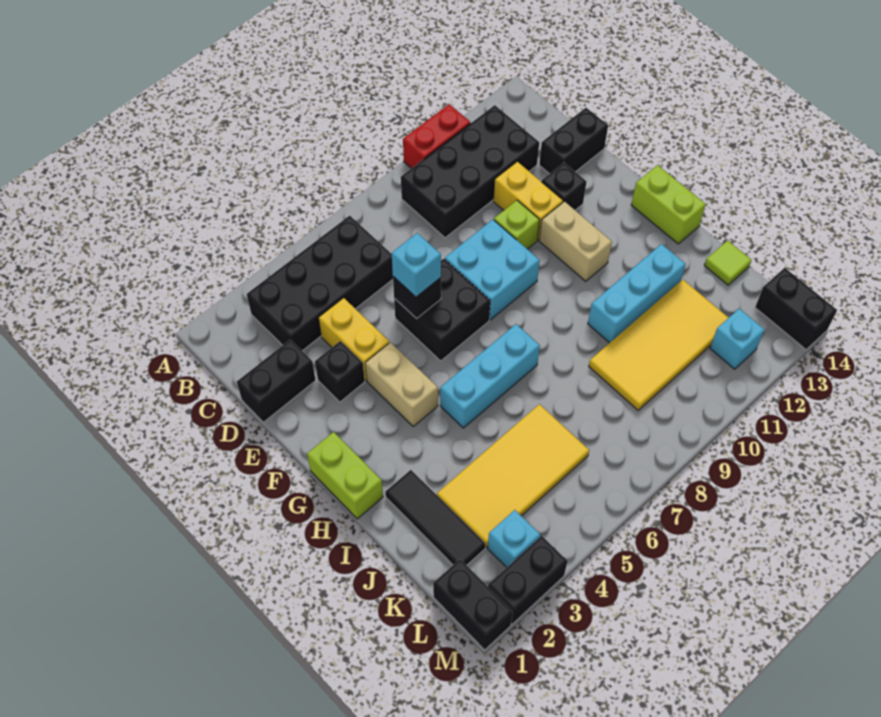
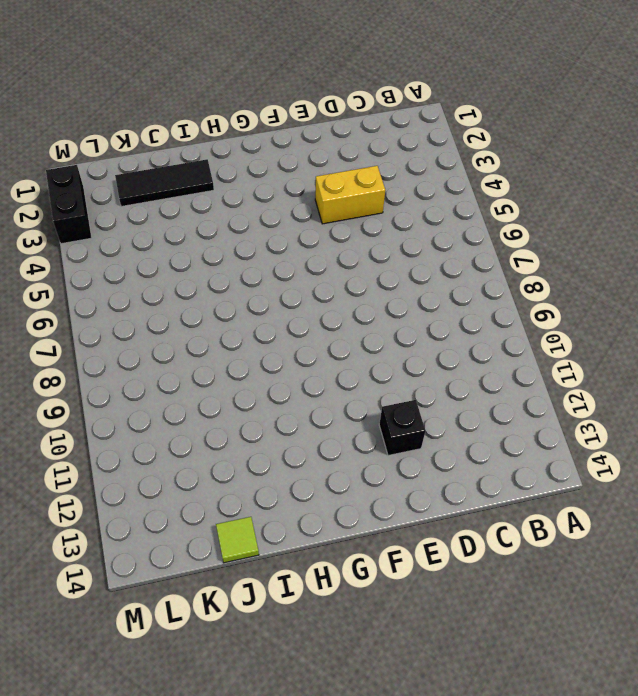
none -> red brick A10:A11 level 1
none -> black brick B3:C6 level 1
none -> black brick B9:C12 level 1

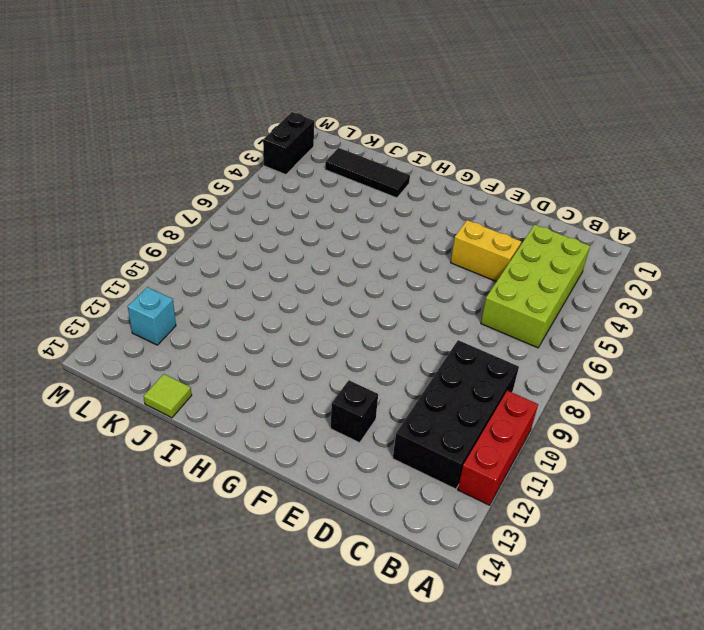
red brick A10:A12 level 1 -> red brick A10:A11 level 1
lime brick B3:C6 level 1 -> black brick B3:C6 level 1
none -> black brick D1:D2 level 1
none -> yellow brick D11:E11 level 1
none -> black brick D13:D14 level 1

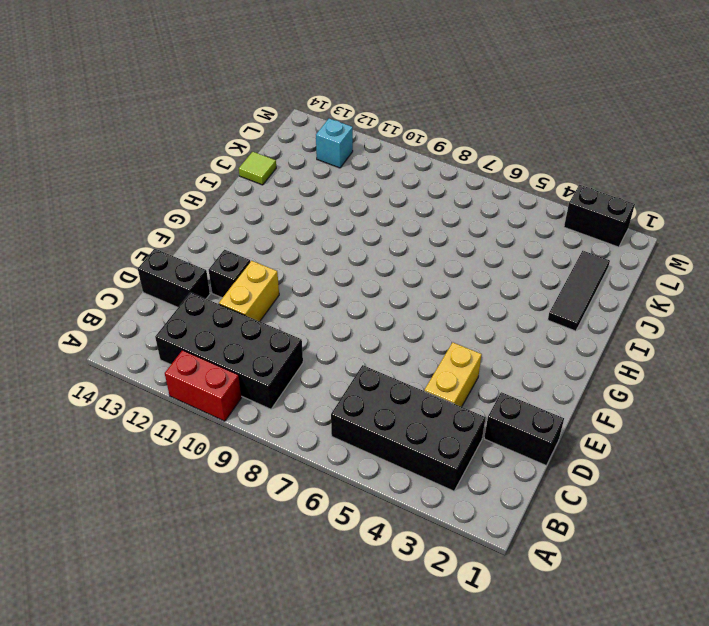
none -> black brick E3 level 1
none -> black brick E6:F7 level 1
none -> cyan brick E8:F9 level 1

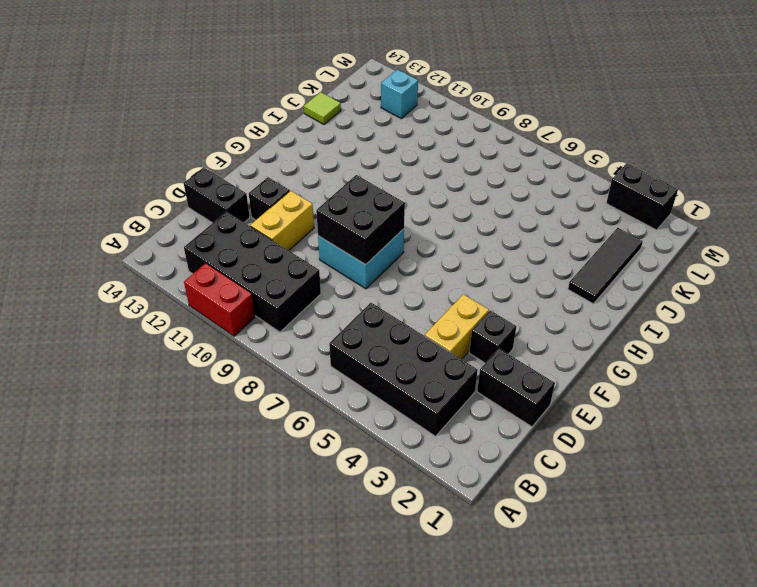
black brick E8:F9 level 2 -> black brick E6:F7 level 1
none -> lime brick E10 level 1
none -> tan brick F4:G4 level 1
none -> tan brick F11:G11 level 1

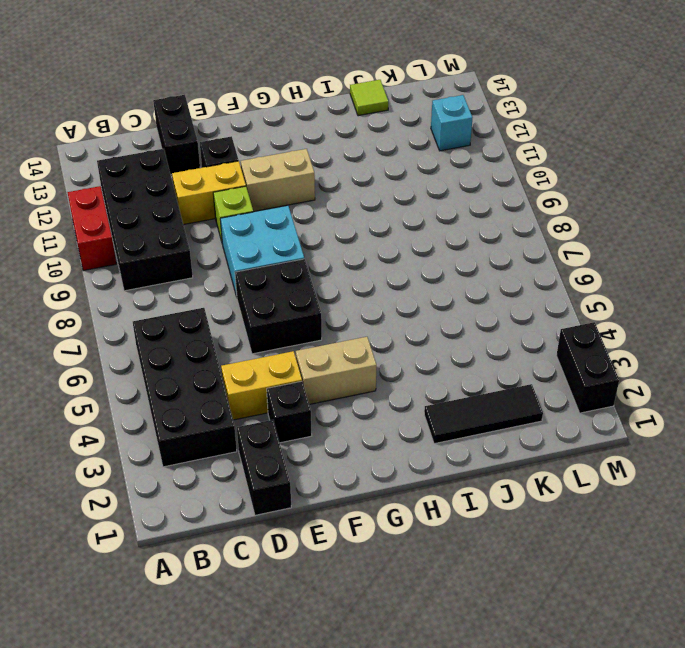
none -> lime brick G1:H1 level 1
none -> lime brick G14:H14 level 1
none -> cyan brick H5:H7 level 1

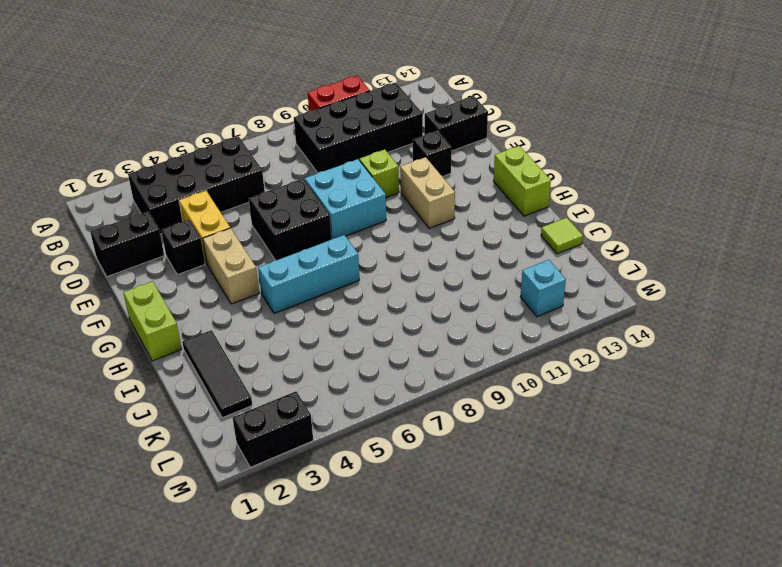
none -> yellow brick D11:E11 level 1
none -> cyan brick I10:I12 level 1
none -> yellow tile J3:K6 level 1

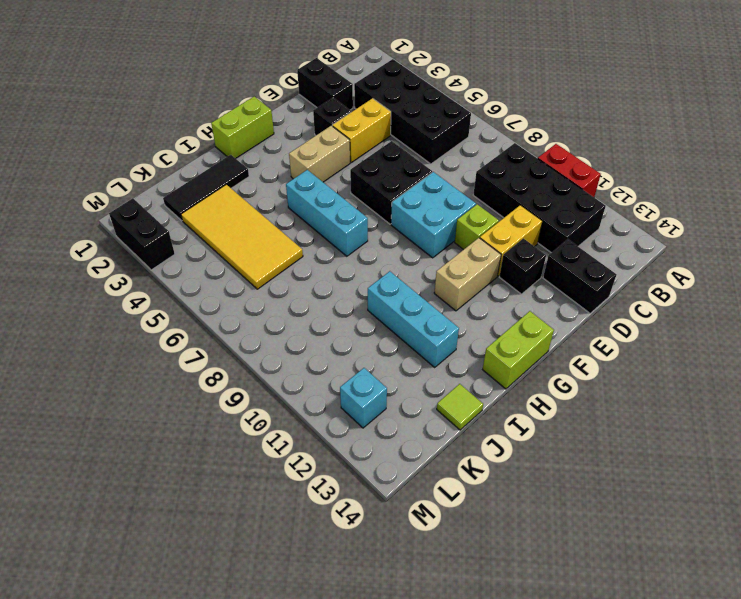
none -> yellow tile J9:K12 level 1
none -> black brick L1:M1 level 1
none -> cyan brick L3 level 1

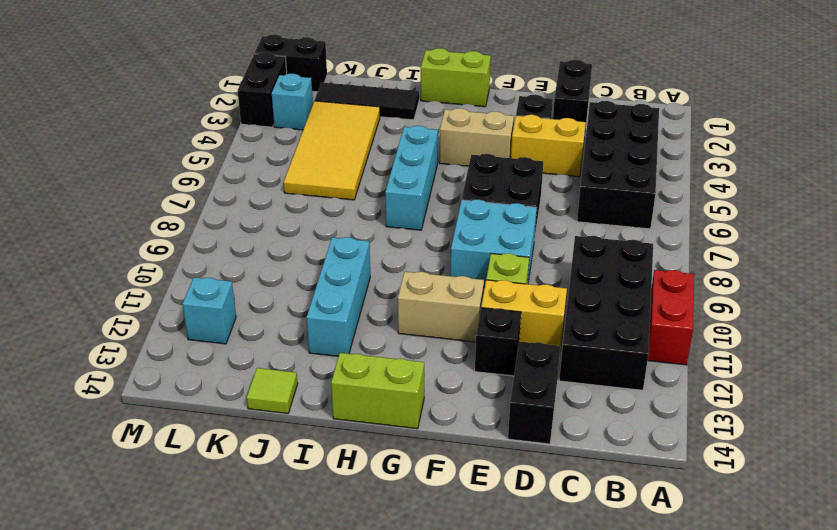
none -> yellow tile J9:K12 level 1
none -> black brick L14:M14 level 1
none -> black brick E6 level 2

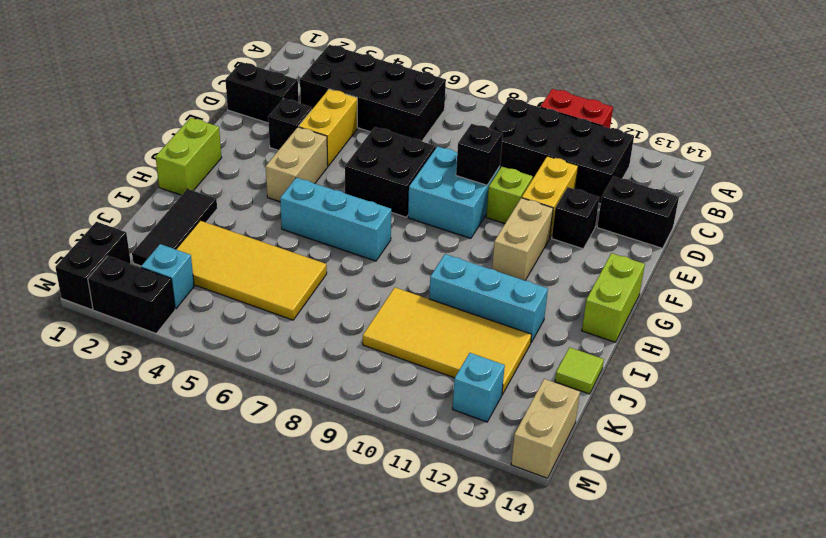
black brick E9 level 2 -> black brick E6 level 2
tan brick L14:M14 level 1 -> black brick L14:M14 level 1
none -> cyan brick E6 level 3

